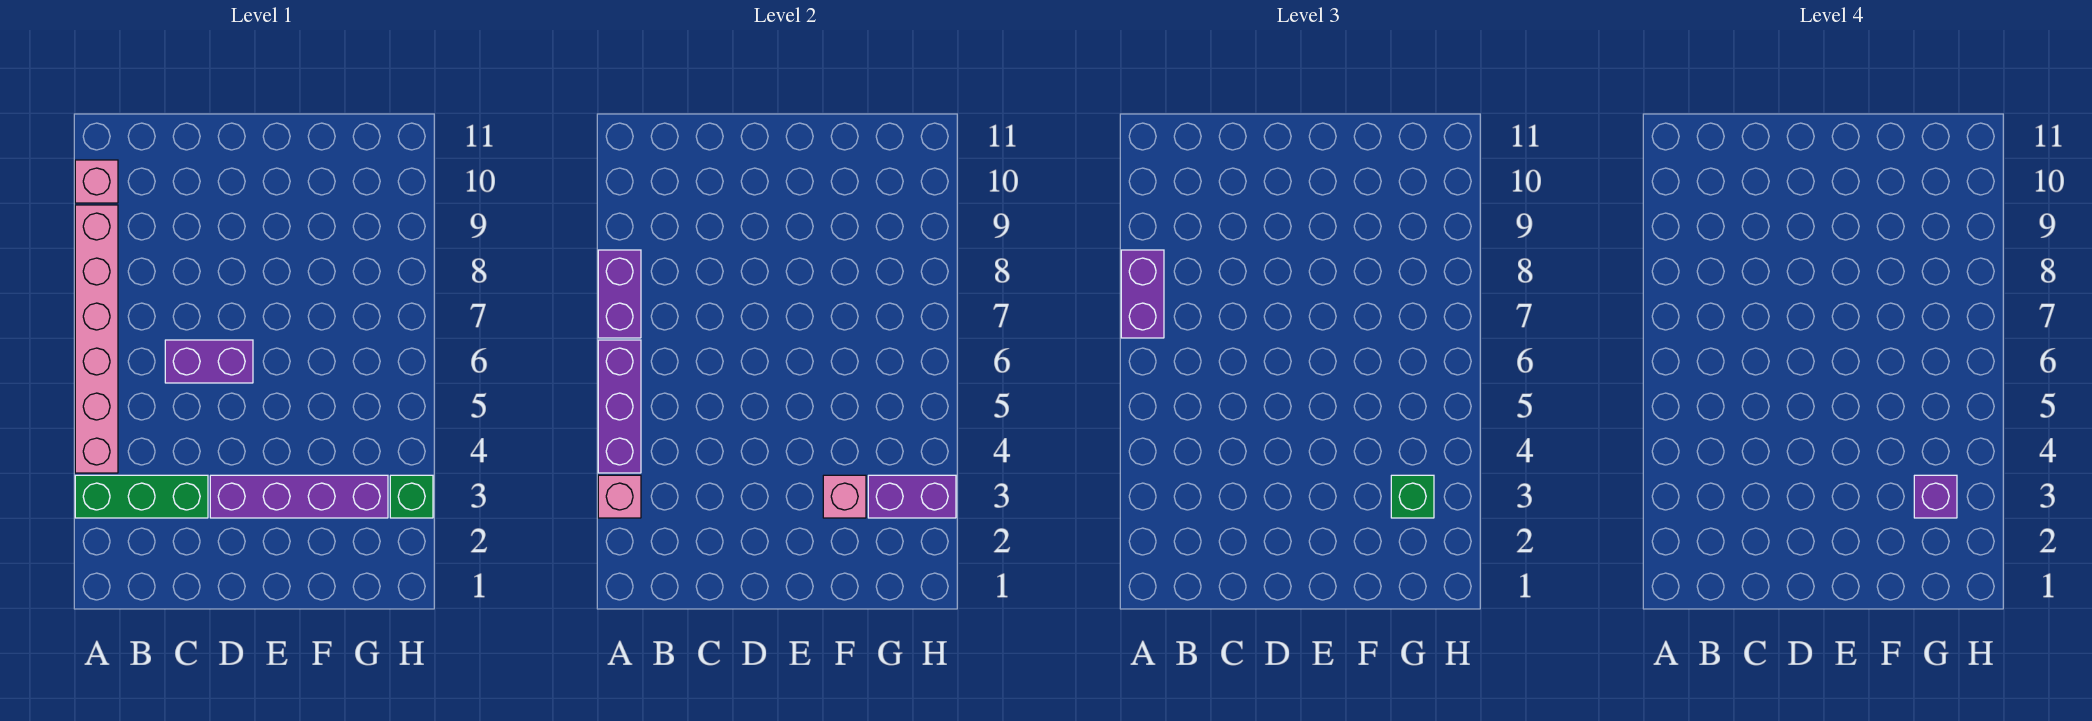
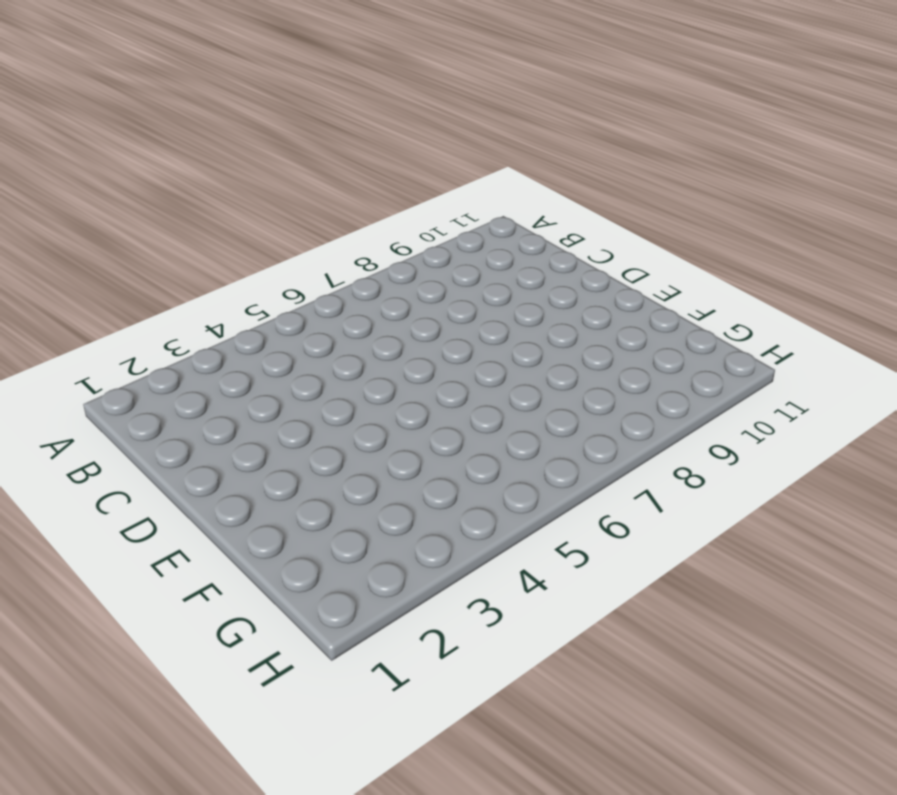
none -> green brick A3:C3 level 1
none -> pink brick A4:A9 level 1
none -> pink brick A10 level 1

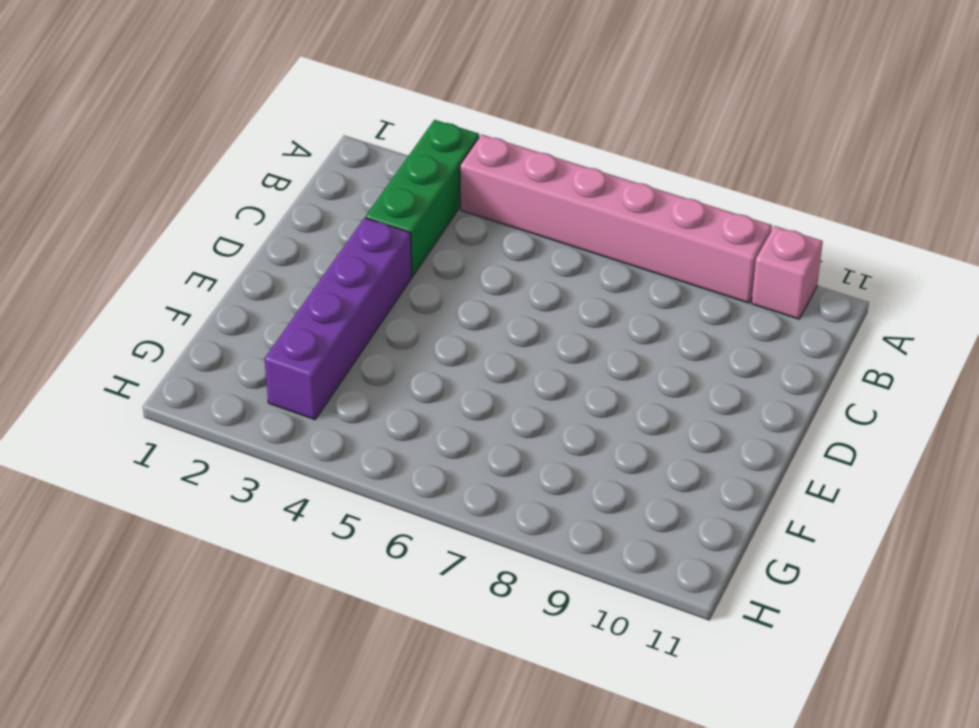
none -> purple brick C6:D6 level 1
none -> green brick H3 level 1
none -> pink brick A3 level 2

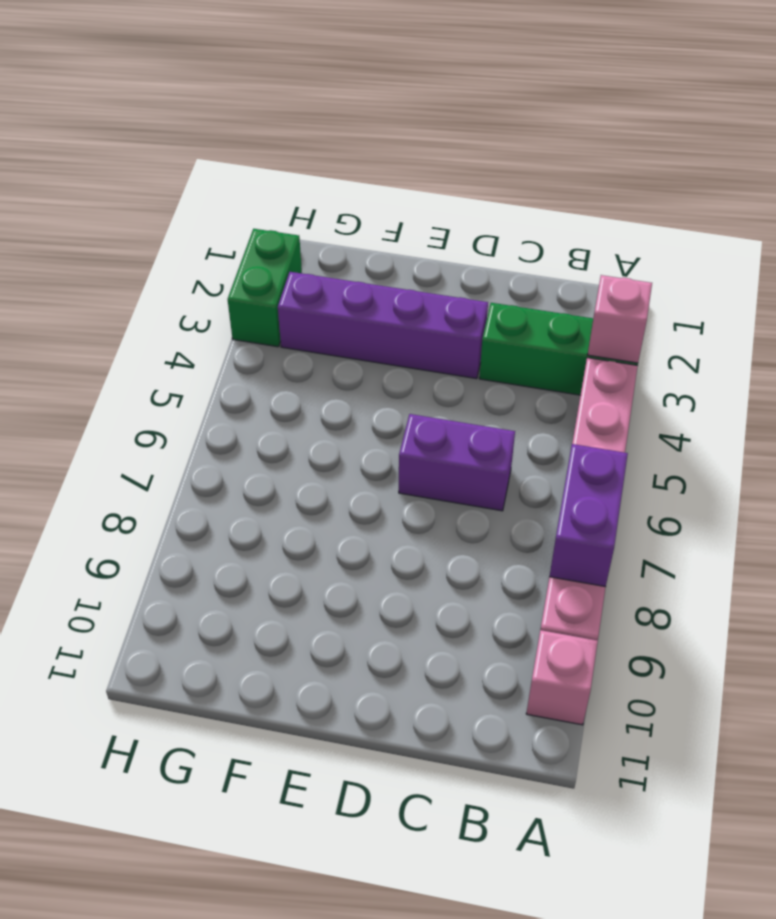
green brick H2:H3 level 1 -> green brick H3 level 1
none -> purple brick A4:A6 level 2
none -> pink brick F3 level 2
none -> purple brick G3:H3 level 2

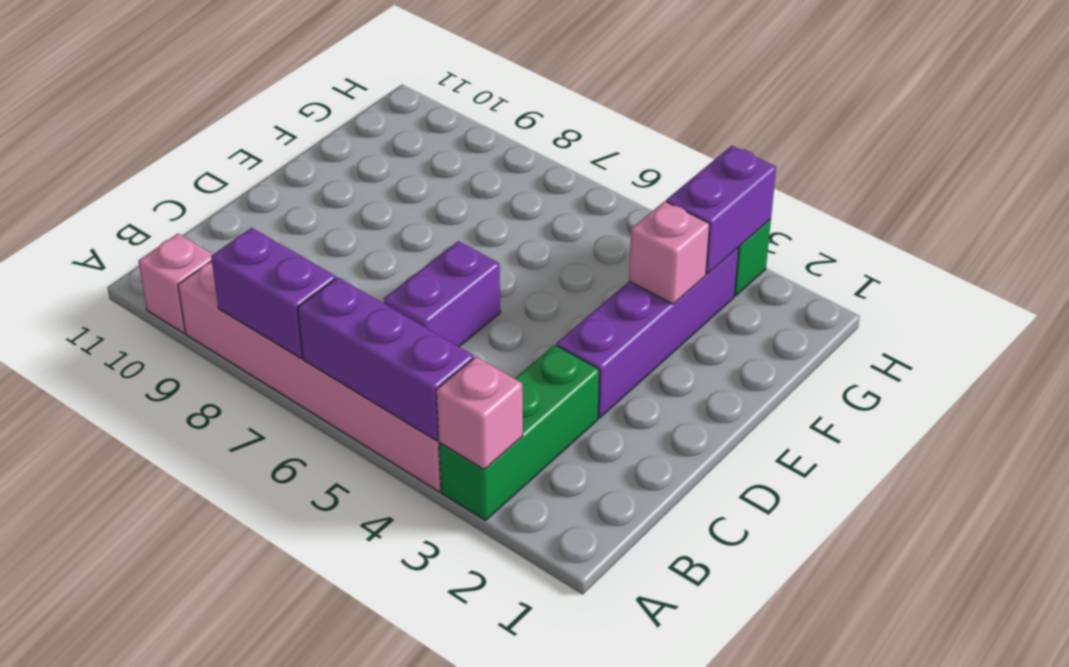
none -> purple brick A7:A8 level 3
none -> green brick G3 level 3
none -> purple brick G3 level 4

